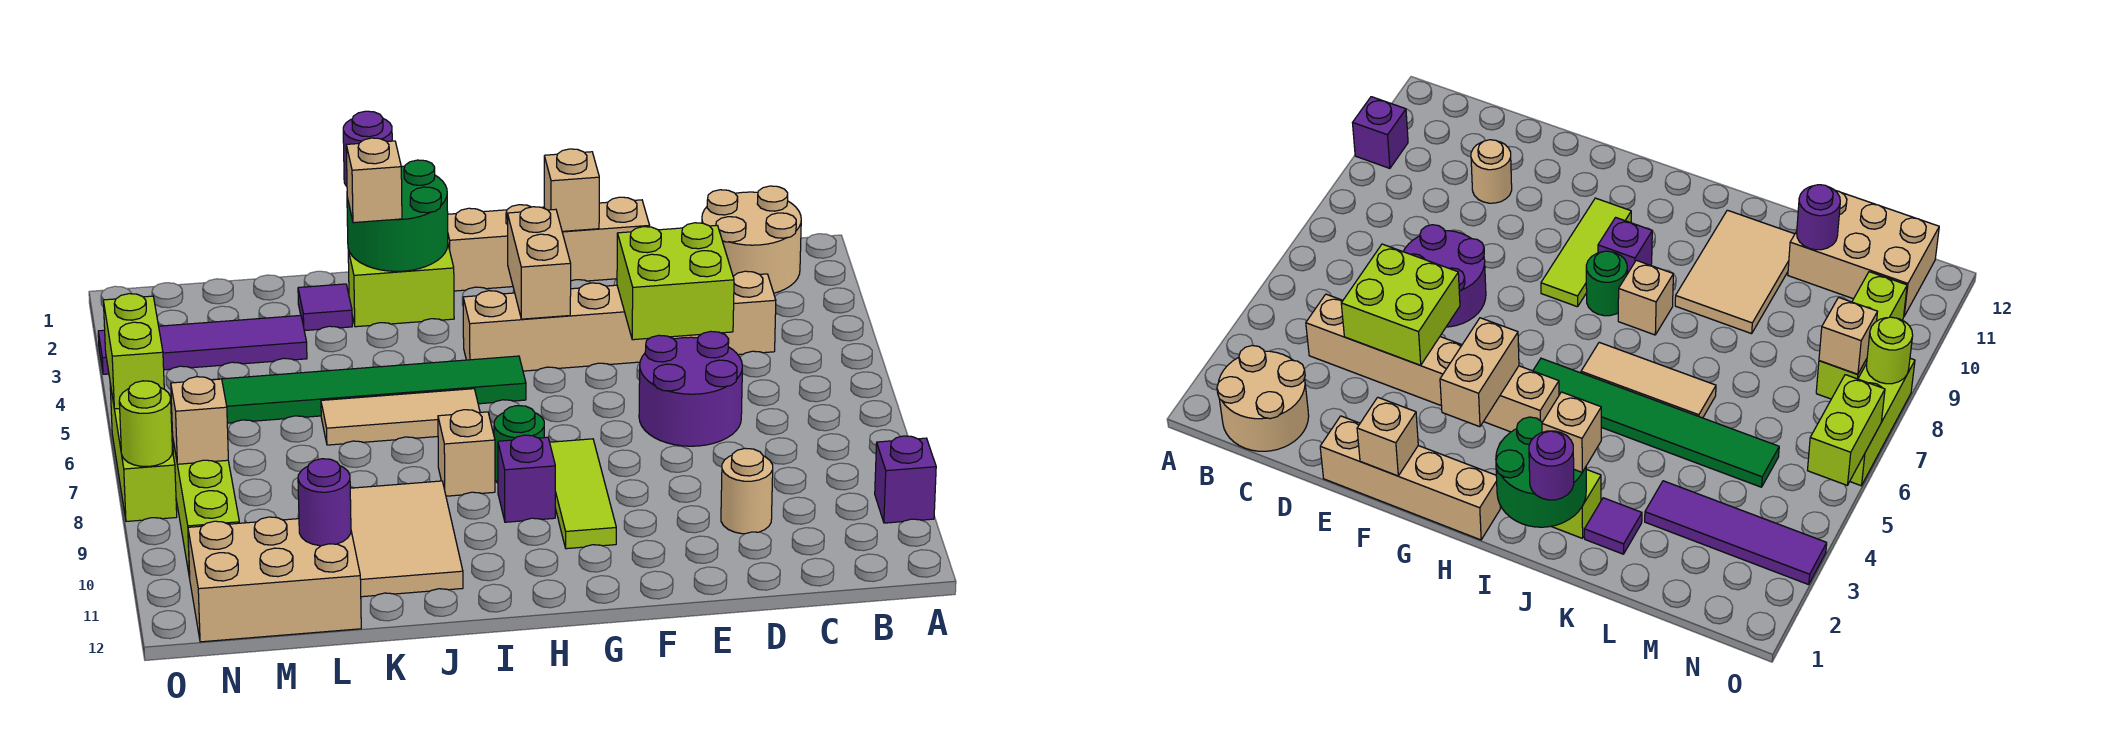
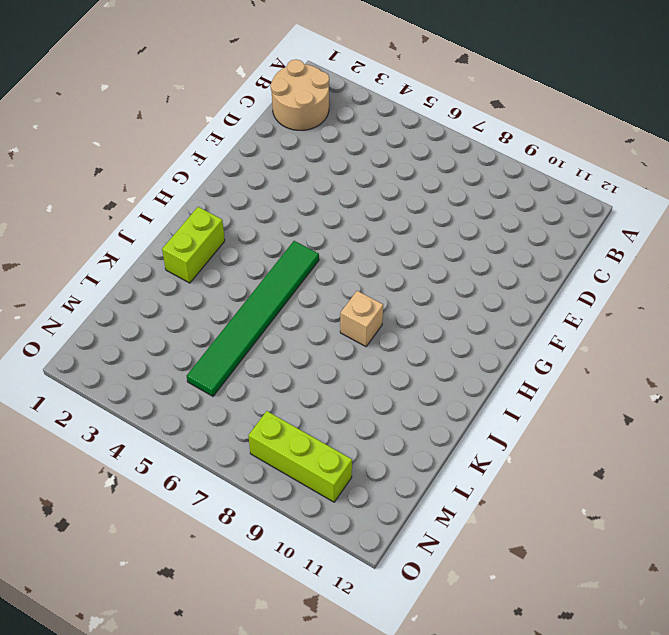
none -> purple brick A10 level 1
none -> tan brick C4:H4 level 1
none -> purple round brick D6:E7 level 1

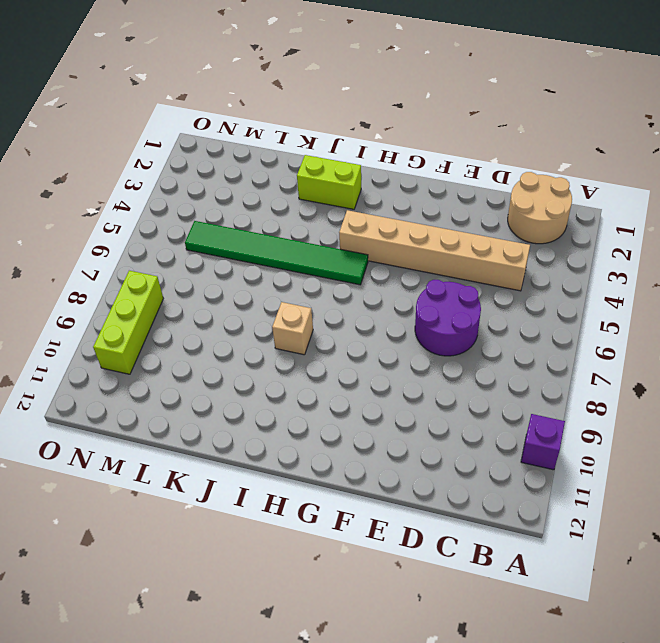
none -> tan round brick D10 level 1
none -> tan brick E1:H1 level 1
none -> lime tile G8:G10 level 1

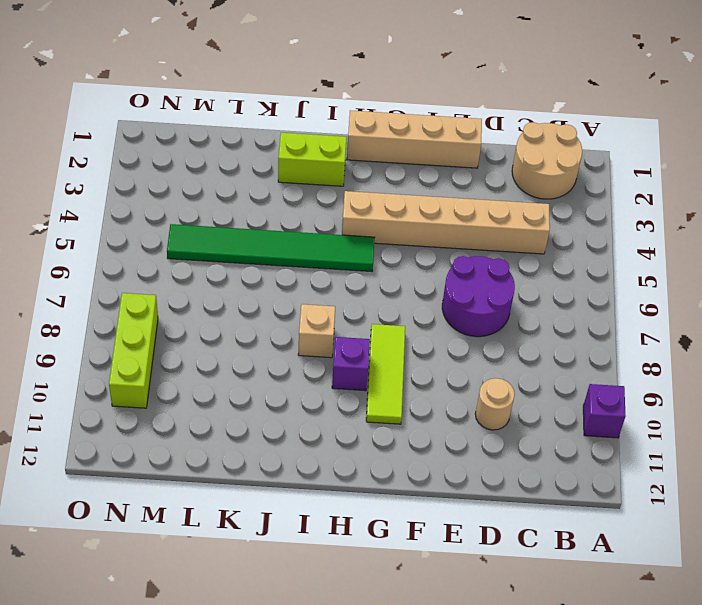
none -> green round brick H8 level 1
none -> tan tile I6:K6 level 1
none -> tan tile J9:K11 level 1

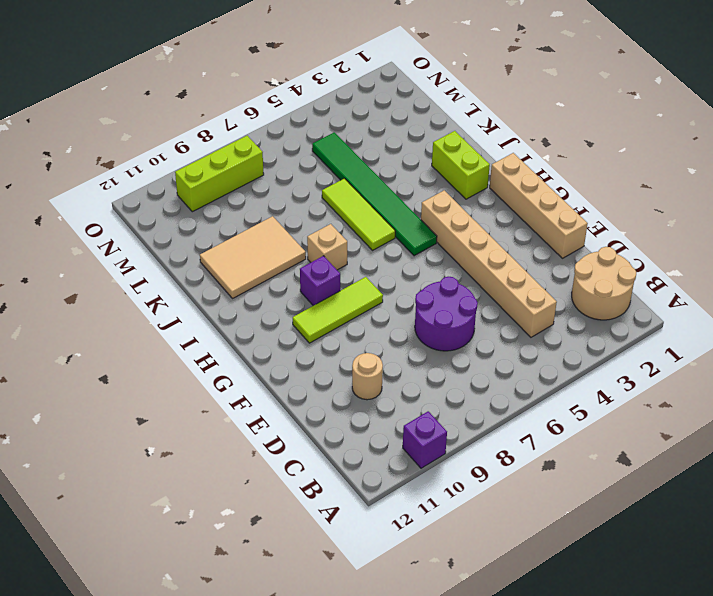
lime tile I6:K6 level 1 -> tan tile I6:K6 level 1
none -> green round brick H8 level 1
none -> purple tile K2 level 1
none -> purple tile L3:O3 level 1

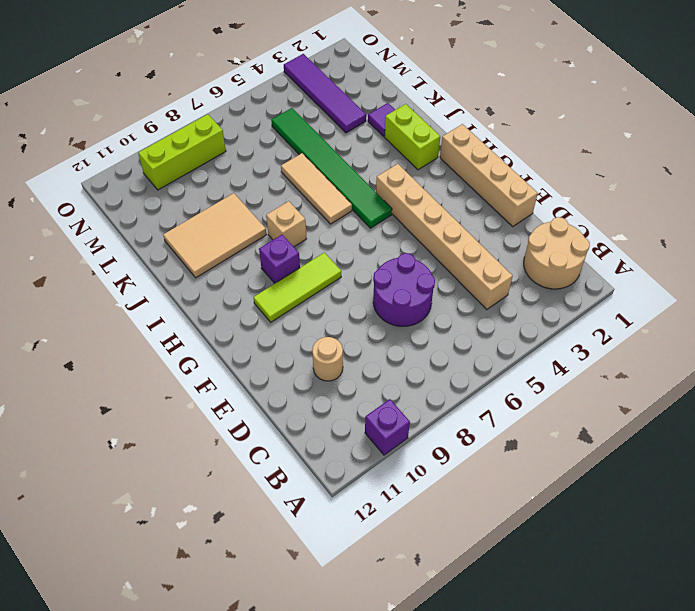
none -> green round brick H8 level 1
none -> tan brick L11:N12 level 1
none -> lime brick O6:O8 level 1

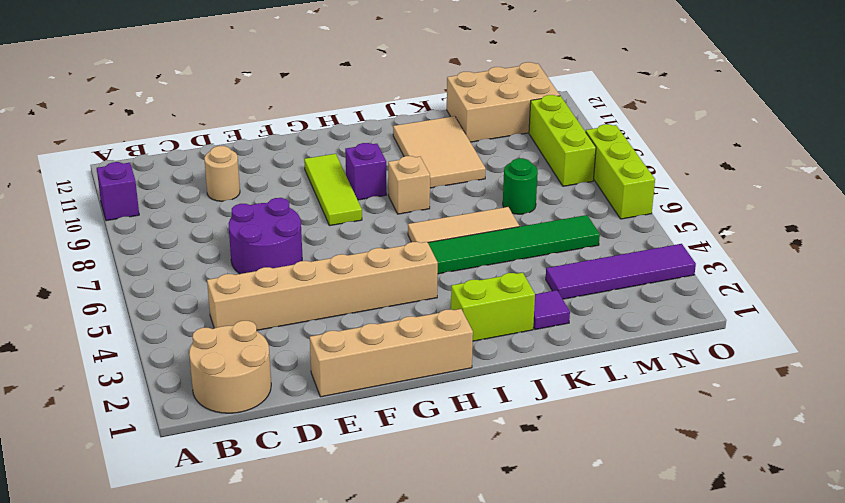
green round brick L7 level 1 -> green round brick H8 level 1
none -> lime brick D4:E5 level 2
none -> tan brick F1 level 2
none -> tan brick G3:G4 level 2

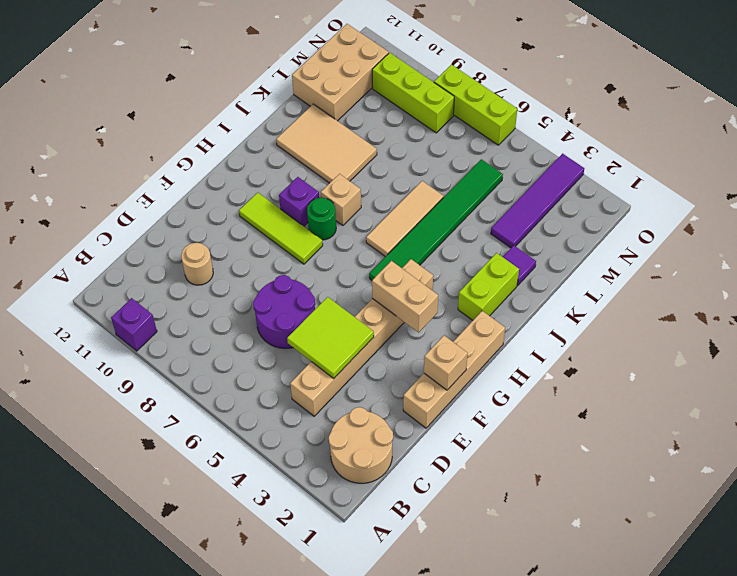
lime tile D4:E5 level 2 -> lime brick D4:E5 level 2
none -> green round brick I1:J2 level 2
none -> purple round brick L11 level 2
none -> tan brick N8 level 2

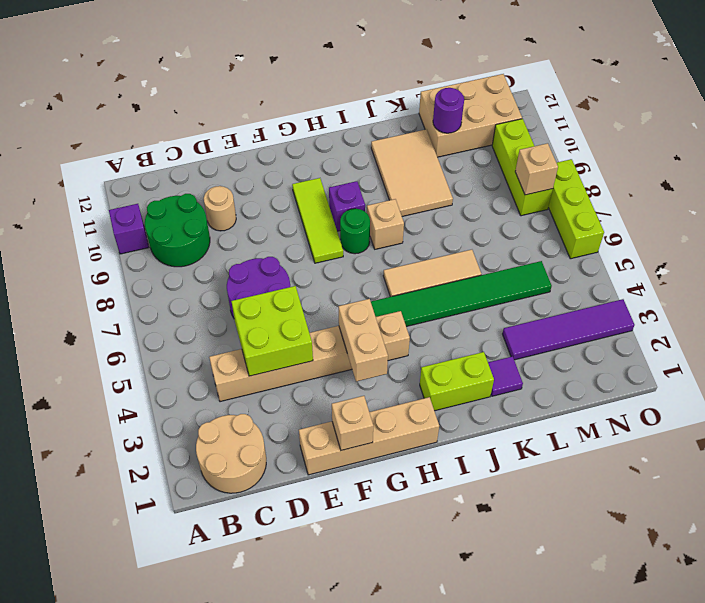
green round brick B9:C10 level 1 -> green round brick I1:J2 level 2
none -> lime brick O5:O6 level 2
none -> lime round brick O8 level 2
none -> purple round brick J1 level 3

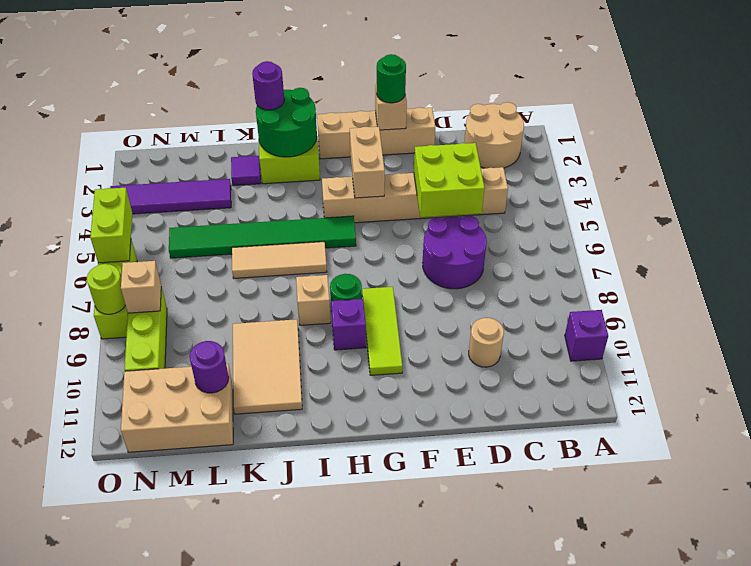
green round brick F1 level 3 -> none
none -> tan brick J2 level 3

